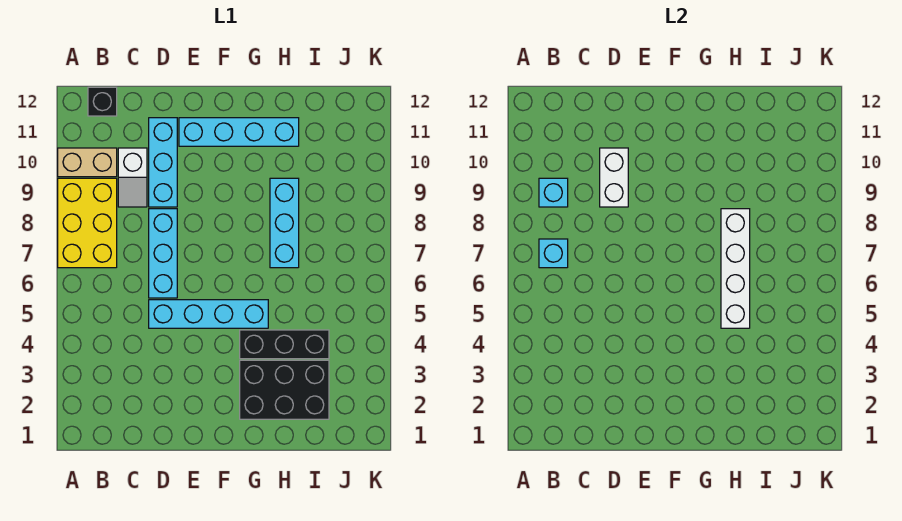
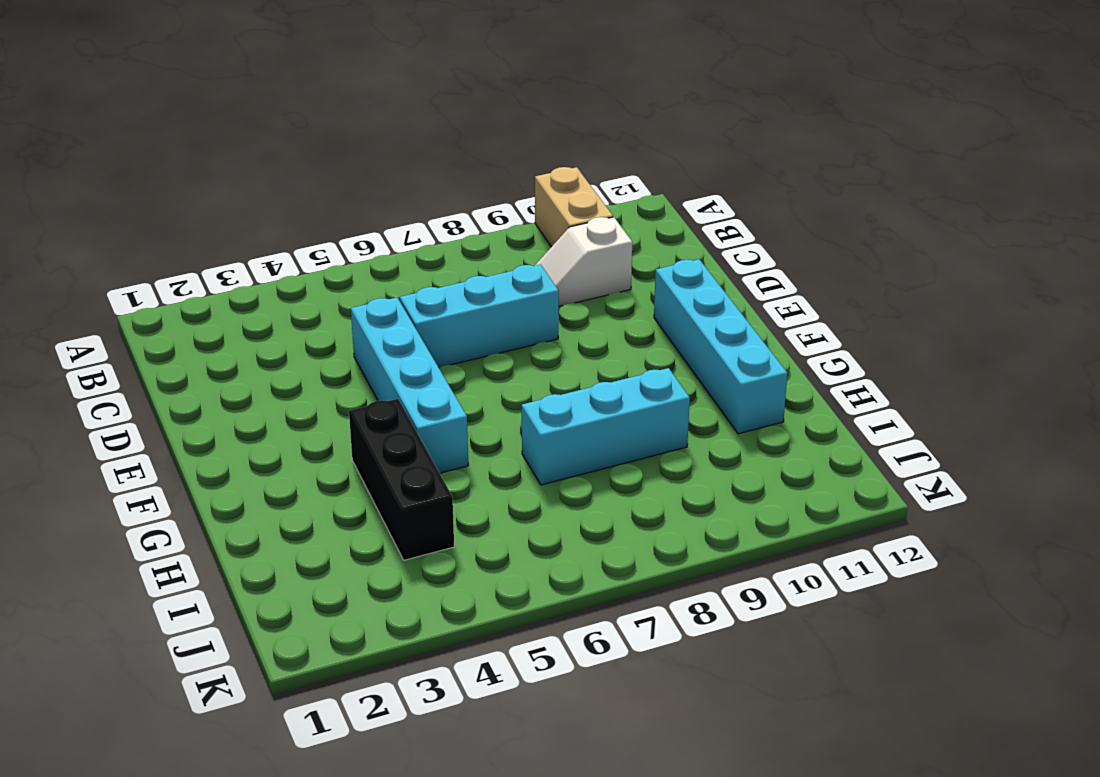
none -> yellow brick A7:B9 level 1
none -> black brick B12 level 1
none -> cyan brick D9:D11 level 1

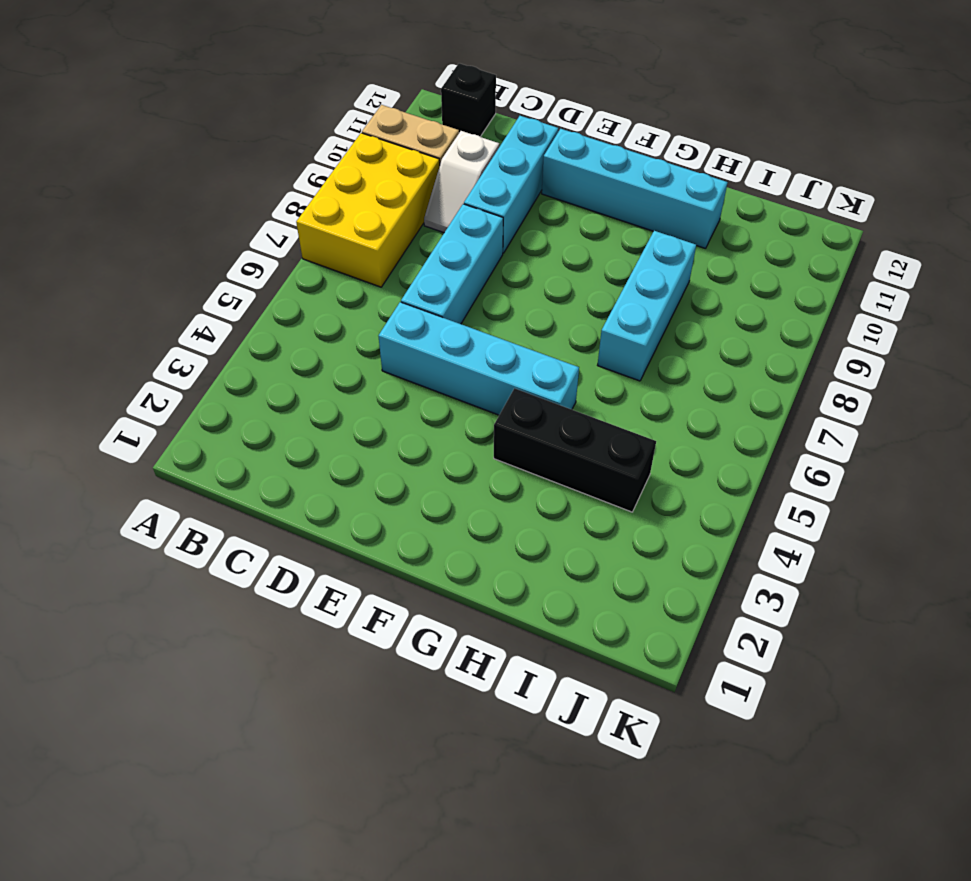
none -> black brick G2:I3 level 1
none -> cyan brick B7 level 2
none -> cyan brick B9 level 2

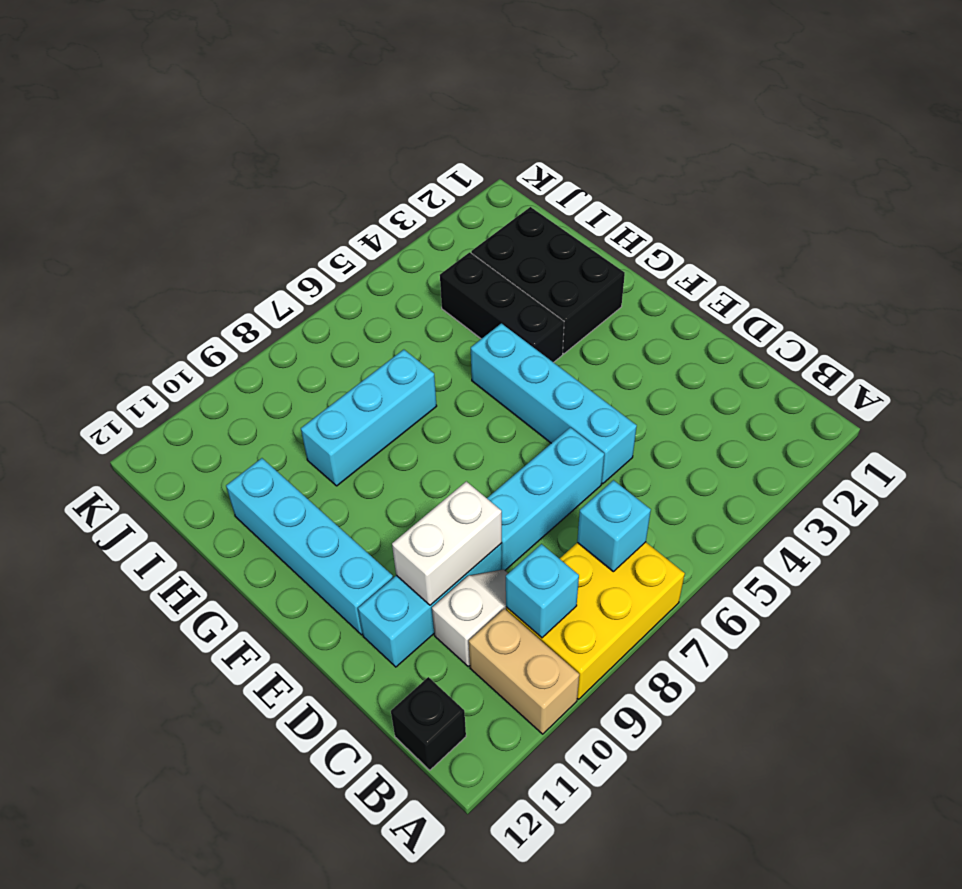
none -> white brick H5:H8 level 2

